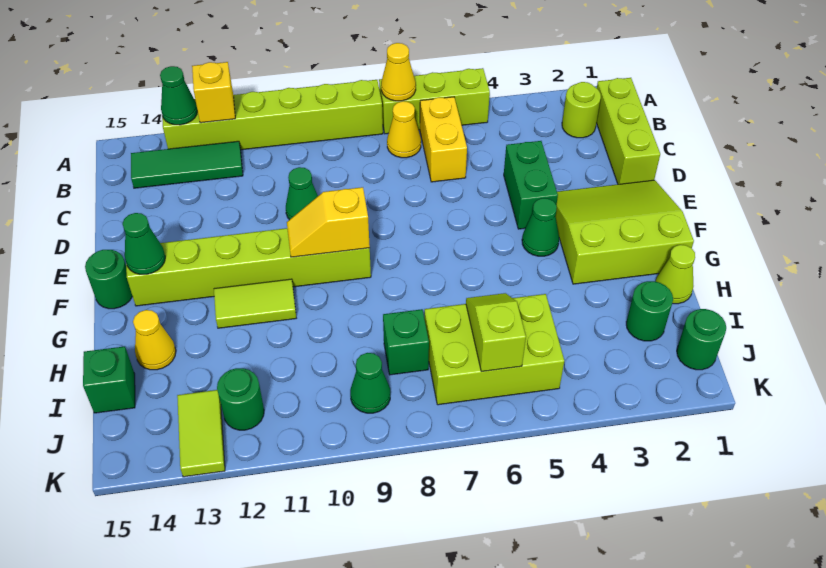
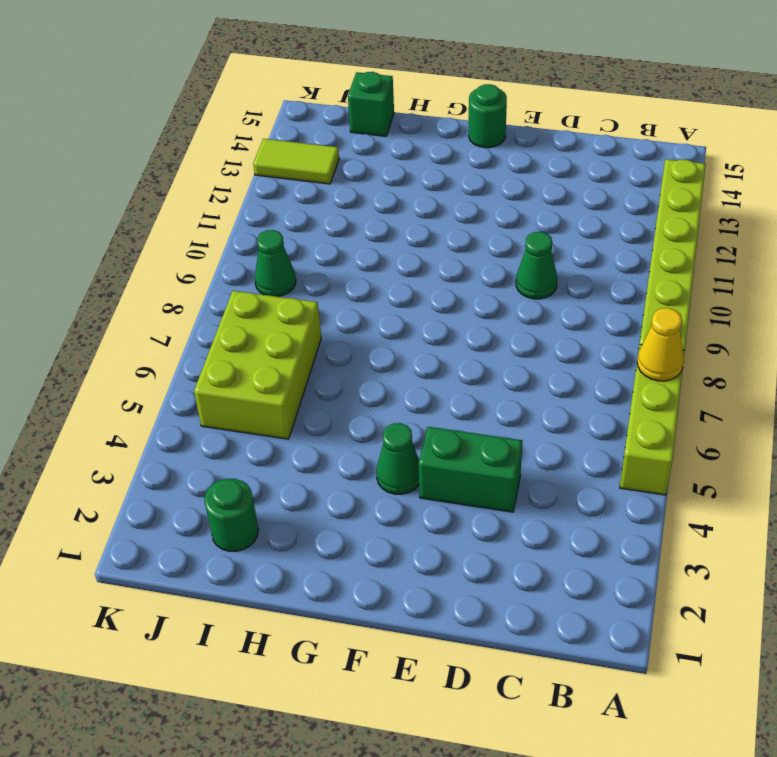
none -> lime brick B1:D1 level 1
none -> lime round brick B2 level 1
none -> yellow brick B6:C6 level 1
none -> yellow cone B7 level 1

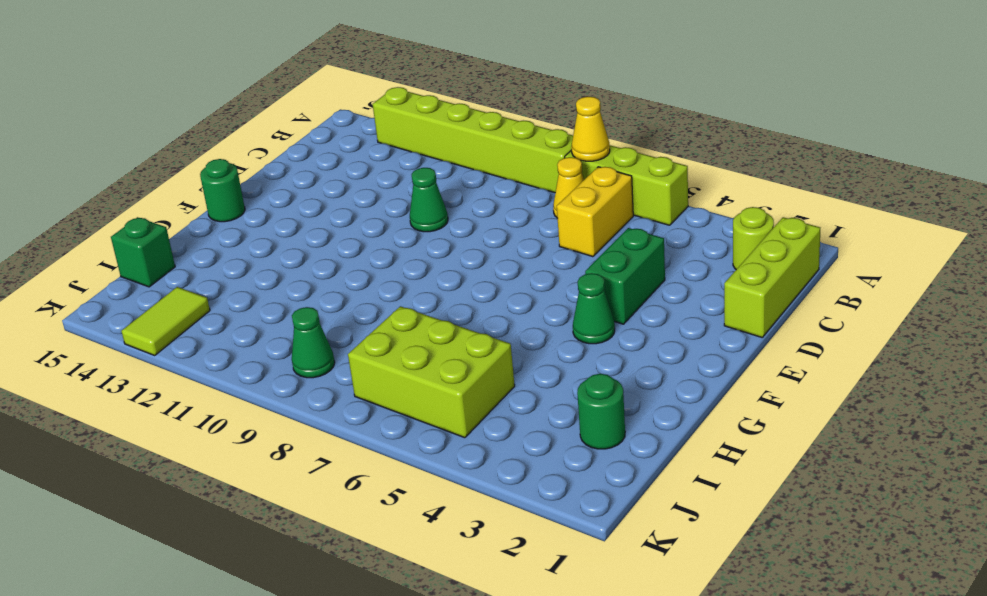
none -> green tile B12:B14 level 1
none -> lime slope E1:G3 level 1 top G
none -> lime brick F9:F14 level 1
none -> lime tile G11:G12 level 1

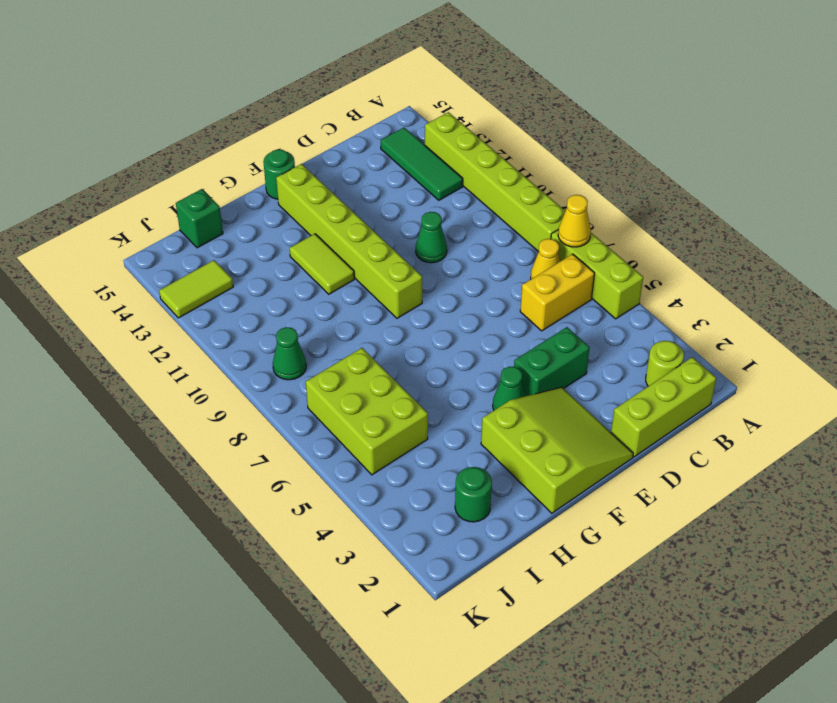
none -> lime cone H1 level 1
none -> yellow cone H14 level 1
none -> green brick I8 level 1
none -> green round brick J1 level 1

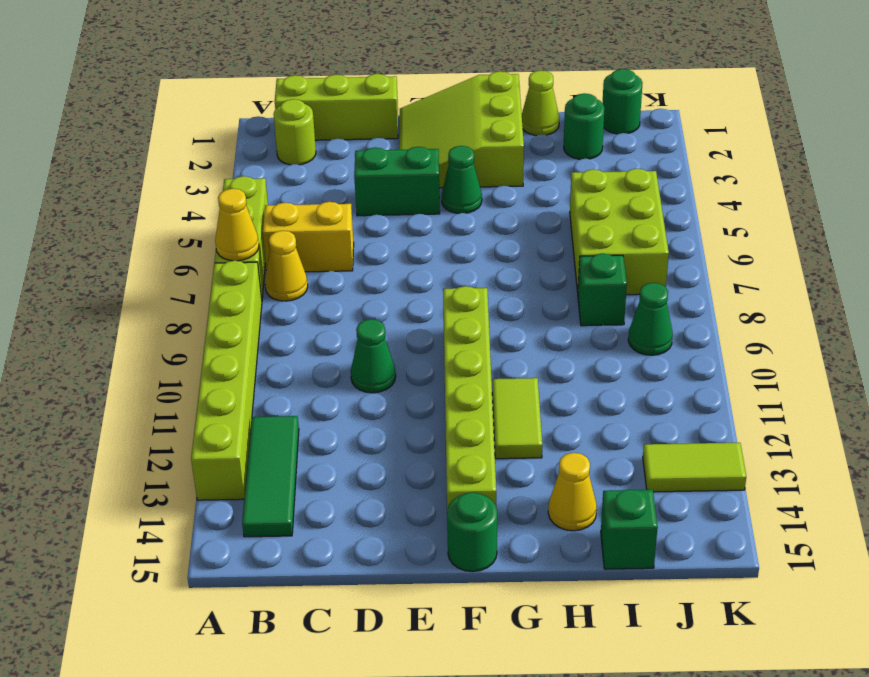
none -> green round brick J12 level 1
none -> yellow brick A12 level 2
none -> green cone A13 level 2
none -> yellow slope F9:F10 level 2 top 9

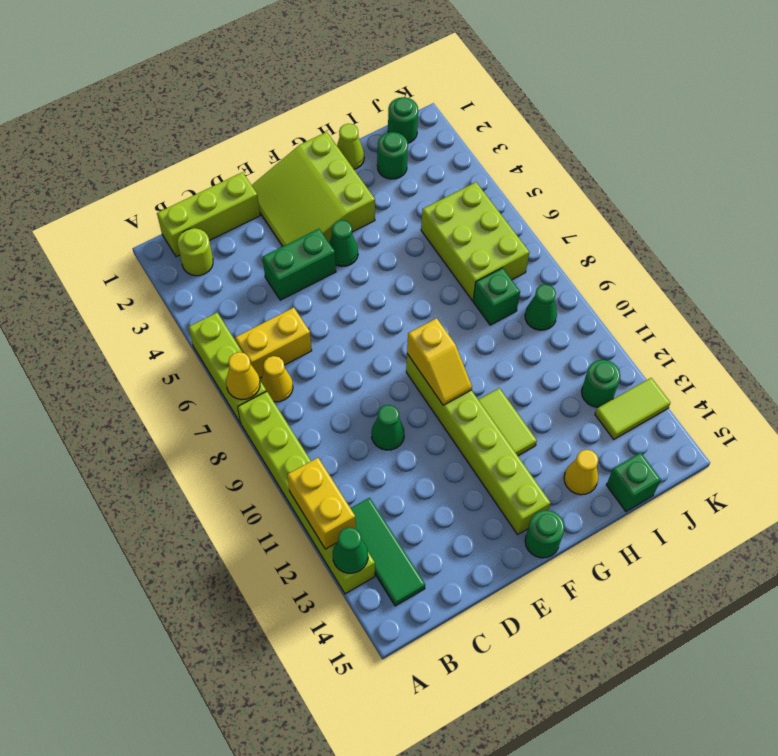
yellow brick A11:A12 level 2 -> yellow brick A12 level 2
none -> green cone F14 level 2
none -> lime slope I6:J6 level 2 top J

